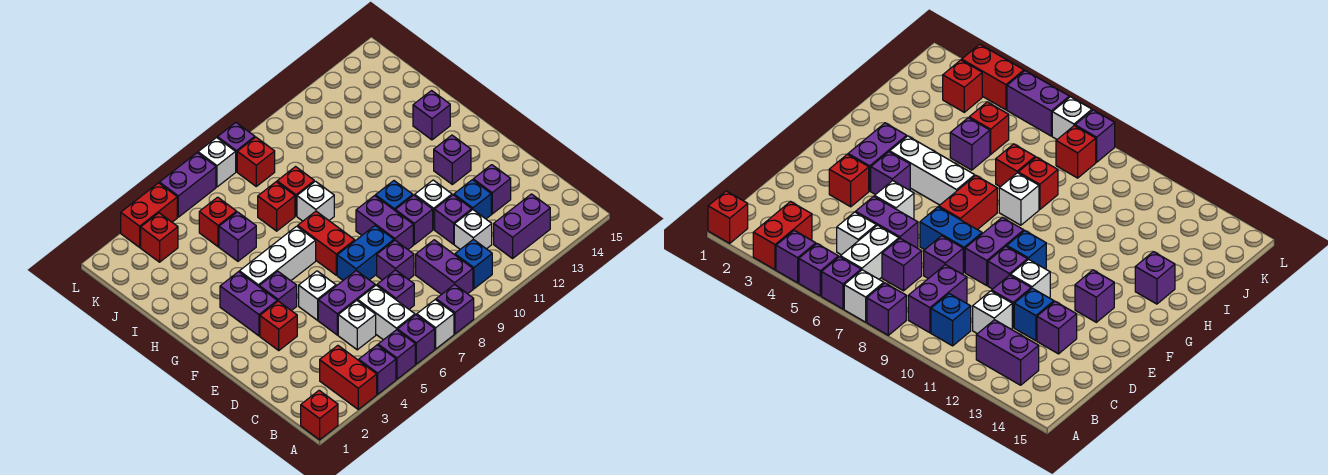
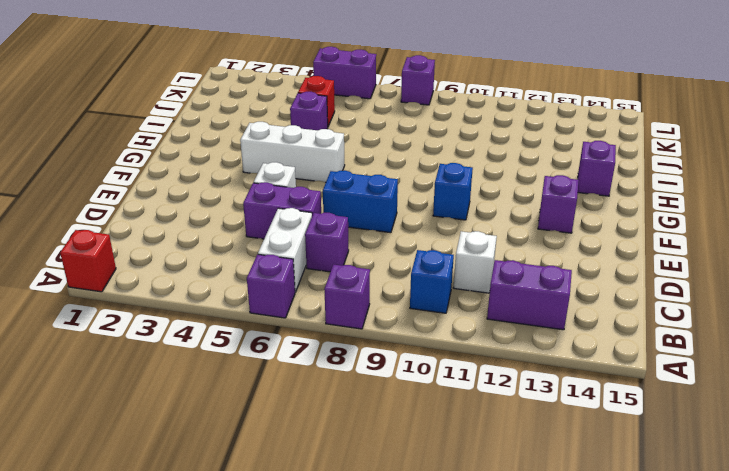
none -> red brick A3:B3 level 1
none -> purple brick A4 level 1
none -> purple brick A5 level 1
none -> white brick A7 level 1

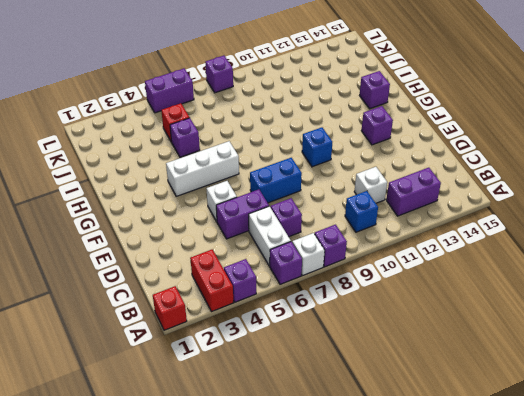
none -> purple brick A5 level 1
none -> purple brick B9:C9 level 1
none -> white brick C5 level 1
none -> purple brick D8 level 1

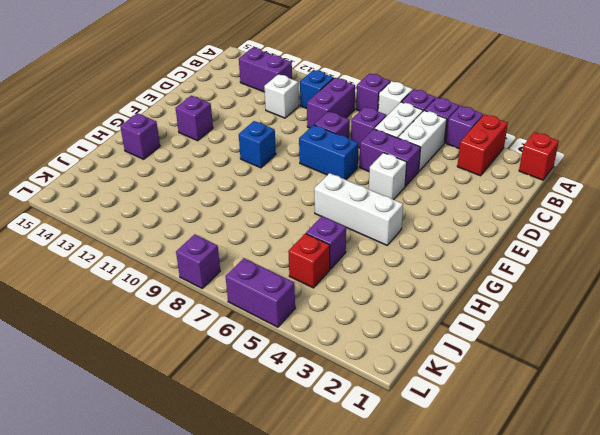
white brick B5:C5 level 1 -> white brick C5 level 1
none -> purple brick D11 level 1
none -> blue brick D12 level 1
none -> purple brick D13 level 1
none -> red brick E3 level 1

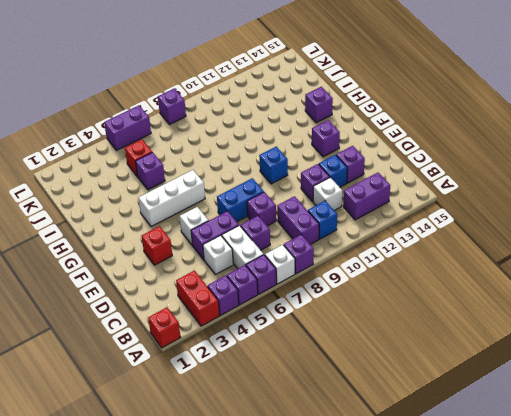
none -> purple brick E9:F9 level 1
none -> purple brick E10 level 1
none -> white brick E11 level 1
none -> purple brick F3:G3 level 1

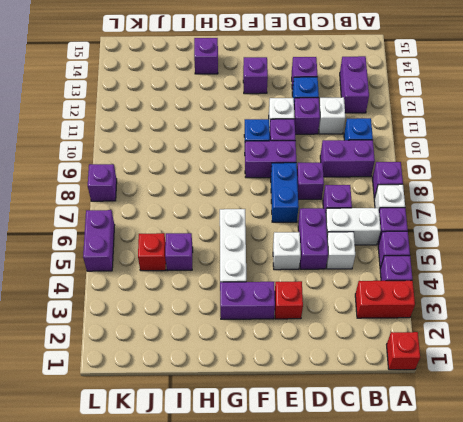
none -> purple brick F4 level 1
none -> red brick F7:G7 level 1
none -> white brick H8 level 1
none -> red brick I7 level 1

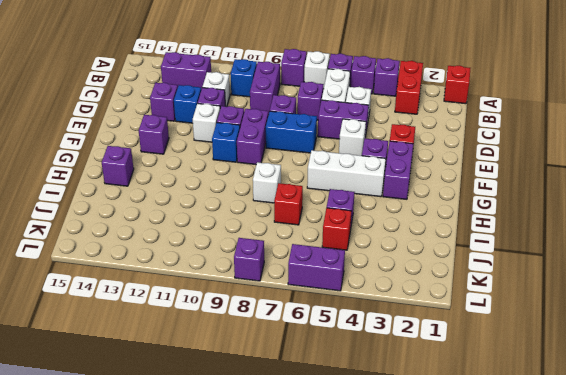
none -> red brick F7:G7 level 1
none -> red brick I8 level 1
none -> red brick K3 level 1
none -> red brick K8 level 1

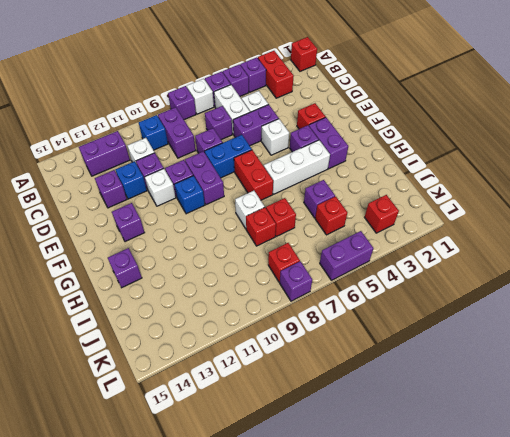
none -> red brick L3:L4 level 1
none -> white brick L7 level 1

